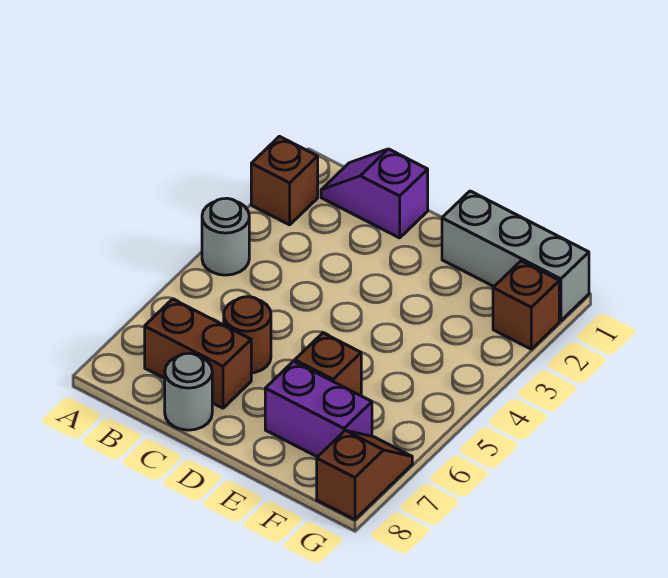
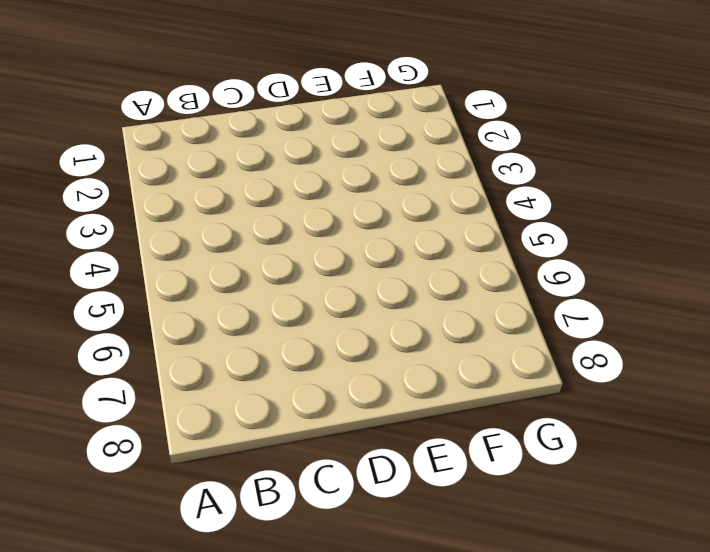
none -> brown brick A2 level 1
none -> grey round brick A4 level 1

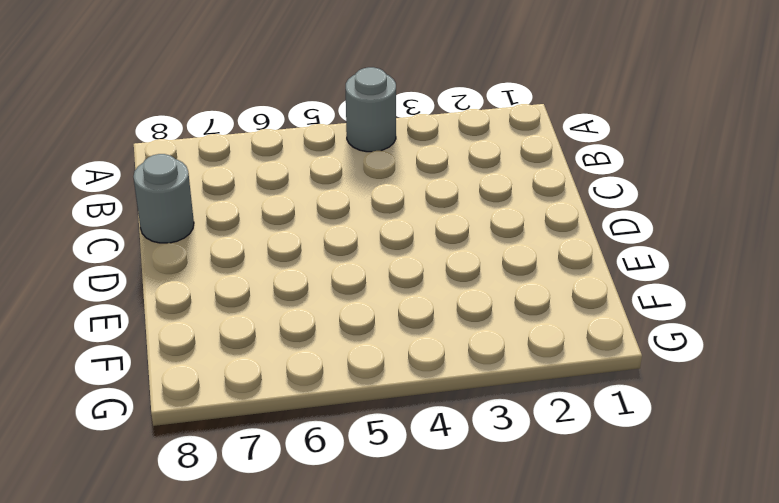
none -> brown brick A2 level 1
none -> purple slope B1:C1 level 1 top C

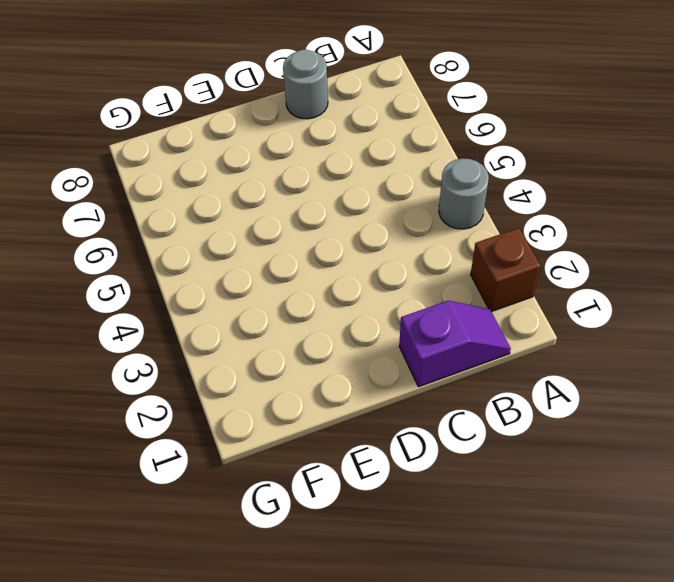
none -> brown brick B7:C7 level 1
none -> brown round brick C6 level 1

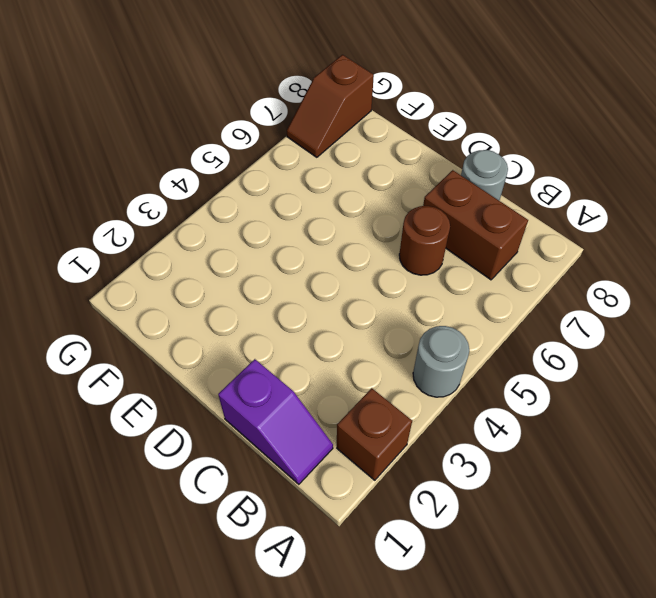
none -> grey brick E1:G1 level 1
none -> brown brick E6 level 1

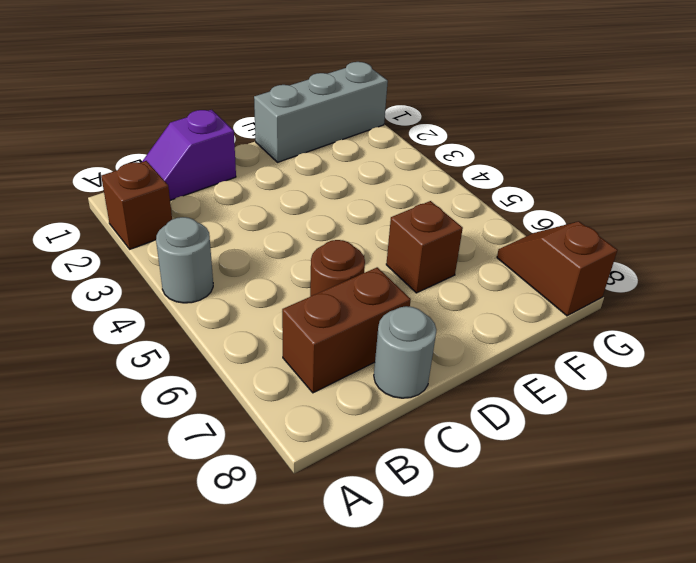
none -> purple brick E7:F7 level 1
none -> brown brick G2 level 1

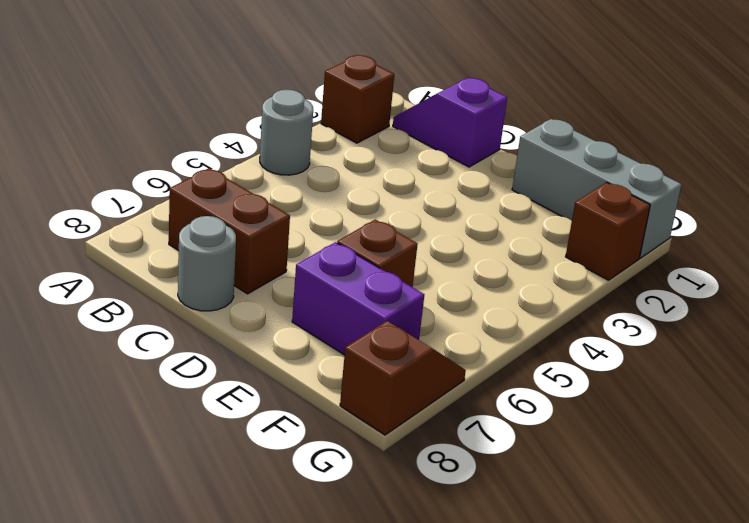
none -> brown round brick C6 level 1

